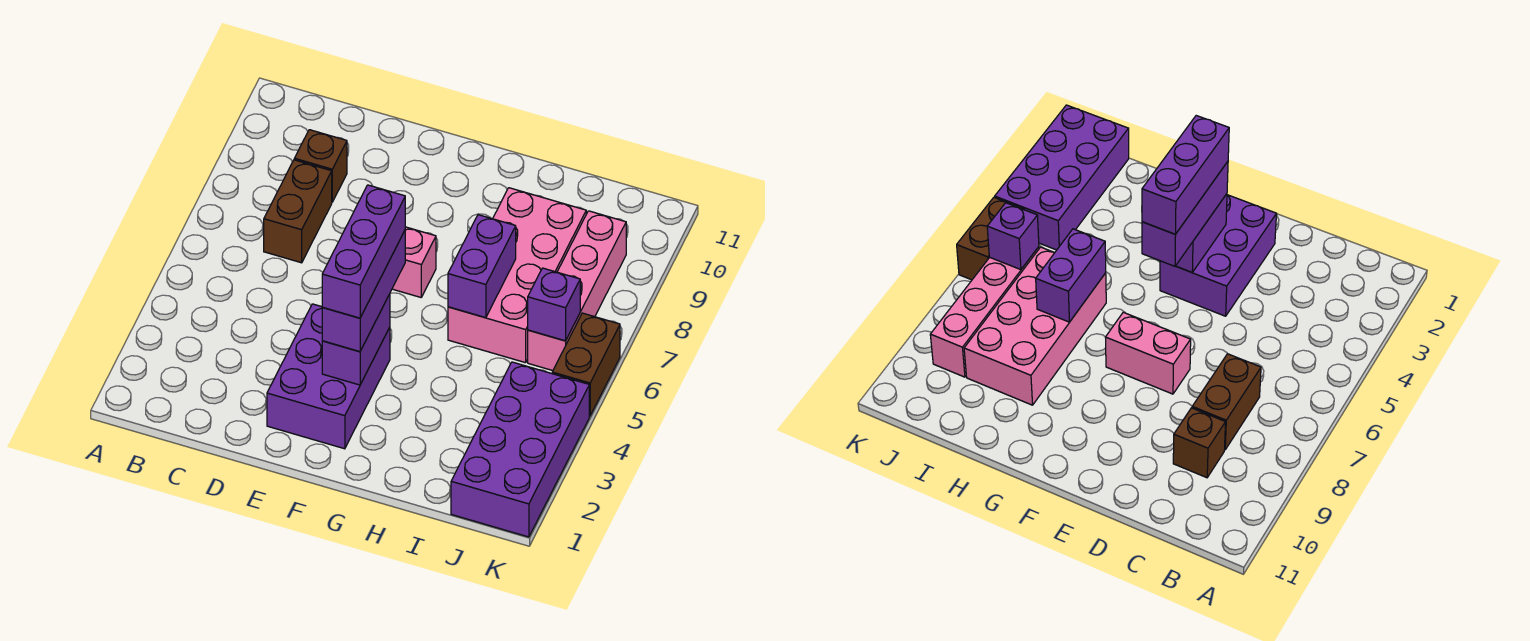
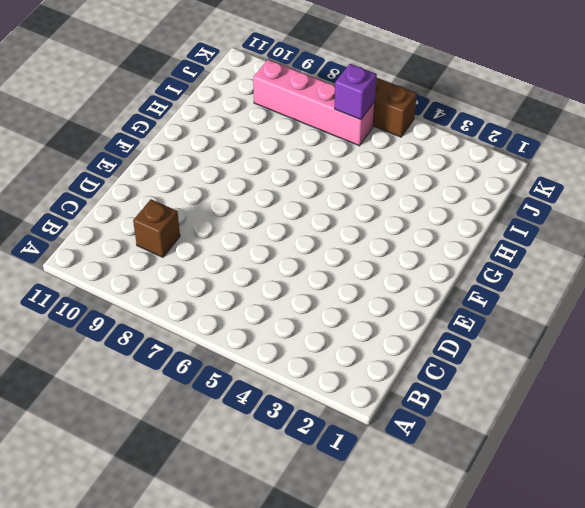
none -> brown brick C7:C8 level 1
none -> purple brick E2:F4 level 1
none -> pink brick E7:F7 level 1

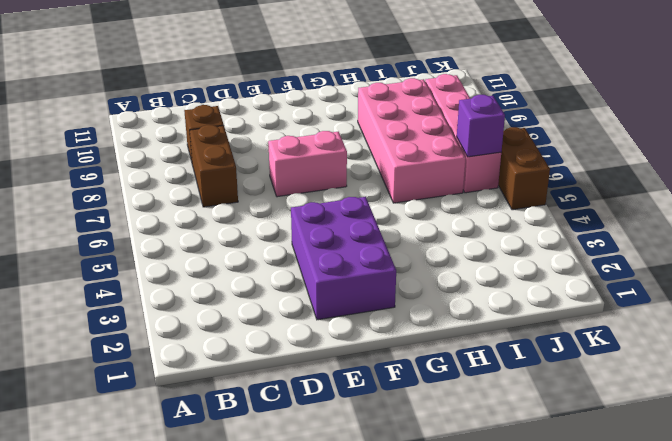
none -> purple brick J1:K4 level 1
none -> purple brick F3:F4 level 2
none -> purple brick H6:H7 level 2

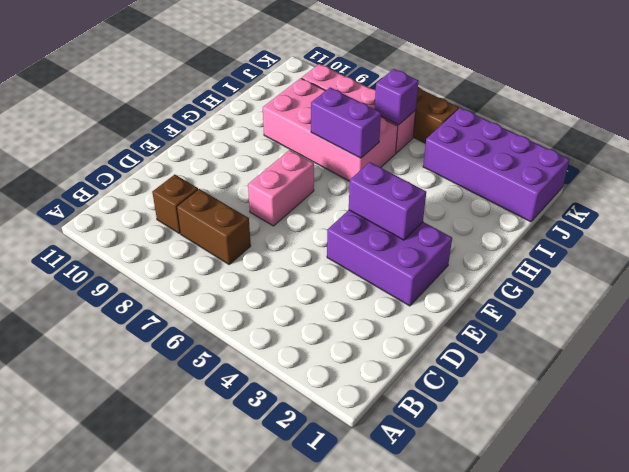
none -> purple brick F3:F5 level 3
none -> purple brick F3:F5 level 4

